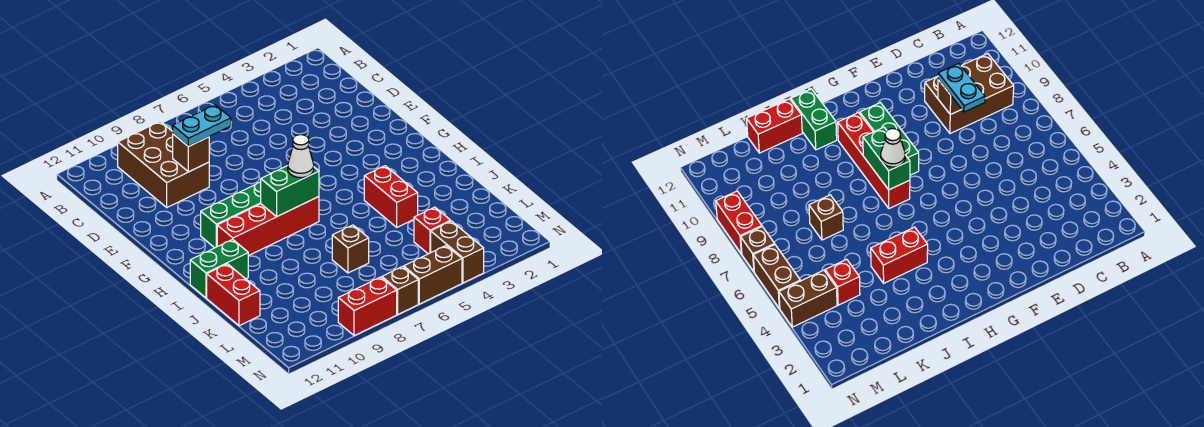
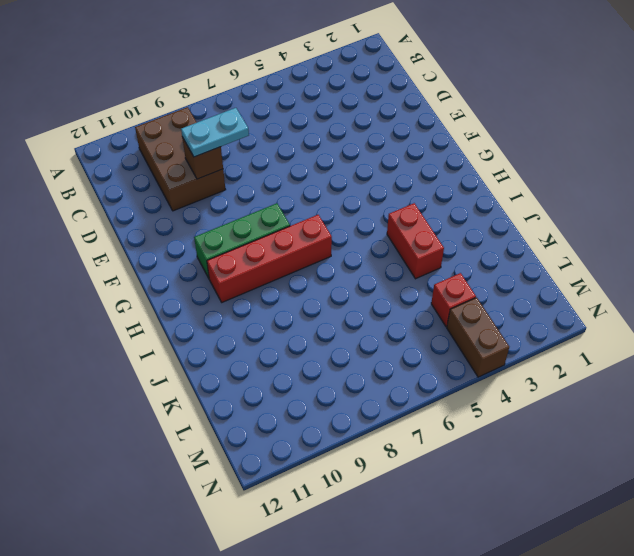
none -> green brick I11:I12 level 1
none -> red brick J12:K12 level 1
none -> brown brick K7 level 1

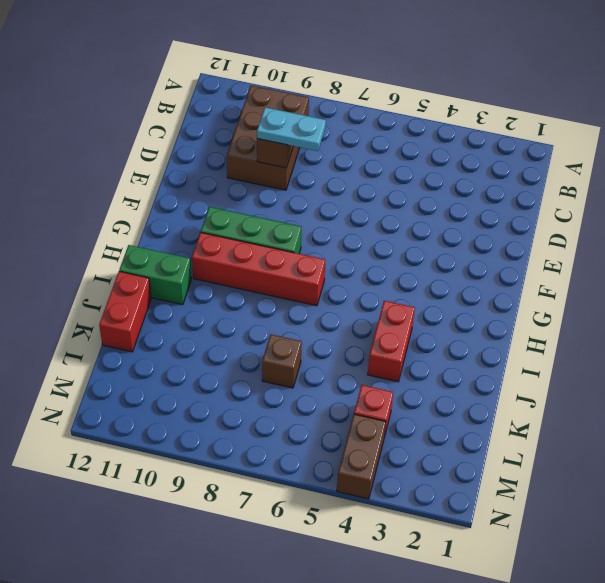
none -> brown brick N5:N6 level 1
none -> brown brick N7 level 1
none -> red brick N8:N9 level 1

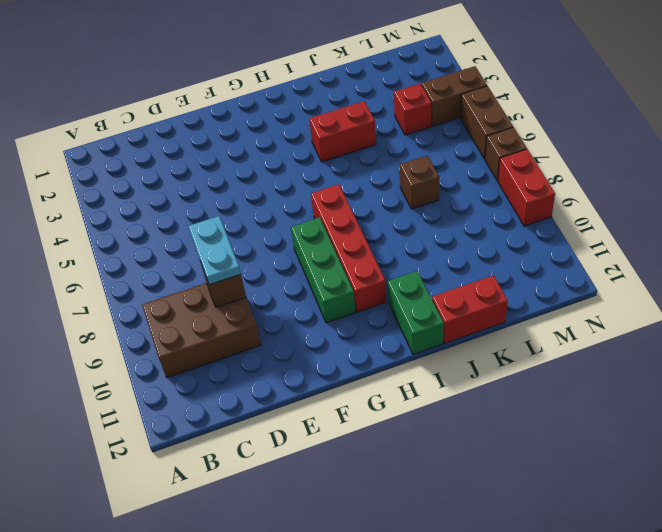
none -> green brick H7:H8 level 2
none -> white cone H7 level 3

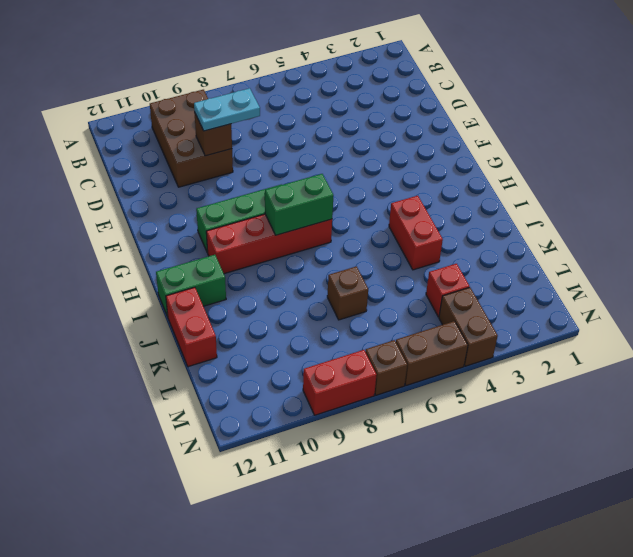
none -> white cone H7 level 3

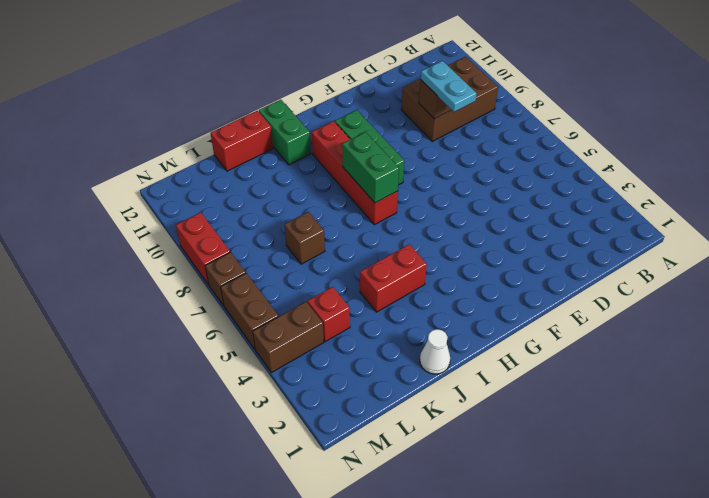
white cone J1 level 1 -> white cone H7 level 3

